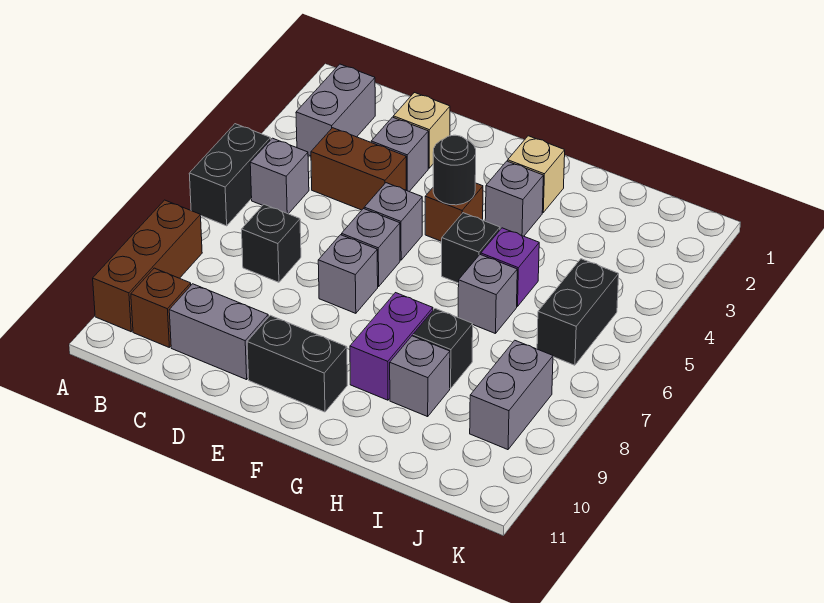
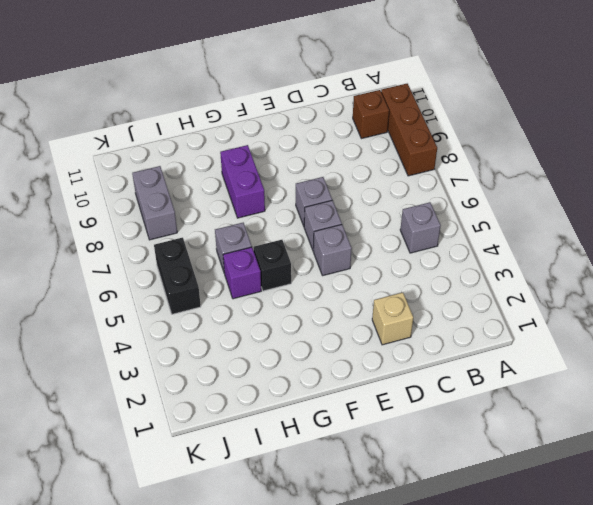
none -> black brick A5:A6 level 1
none -> grey brick B2:B3 level 1
none -> brown brick C4:D4 level 1

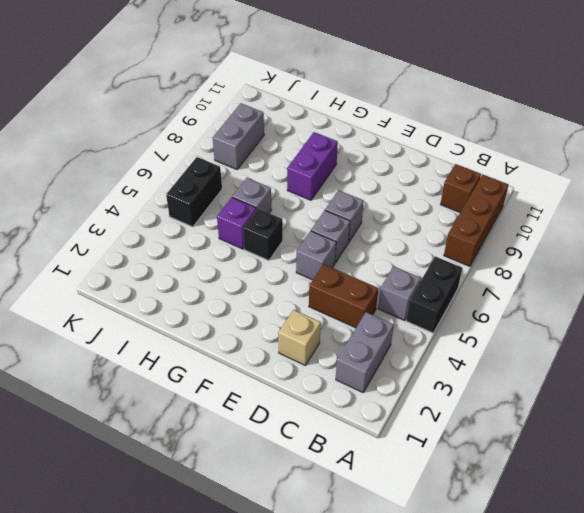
none -> black brick C7 level 1
none -> grey brick C10:D10 level 1
none -> grey brick D3 level 1

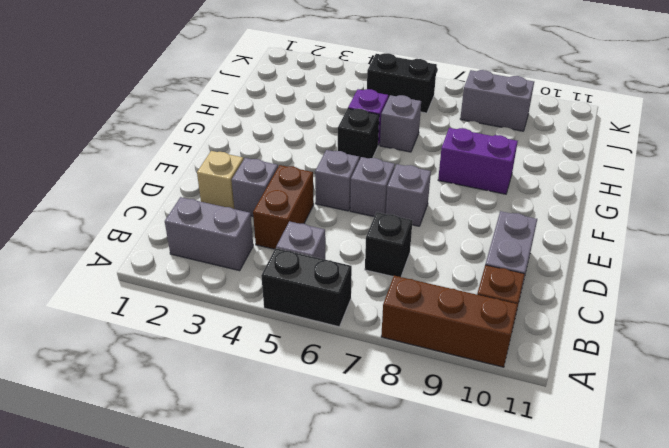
none -> black brick E10:F10 level 1
none -> brown brick F4 level 1
none -> tan brick G2 level 1

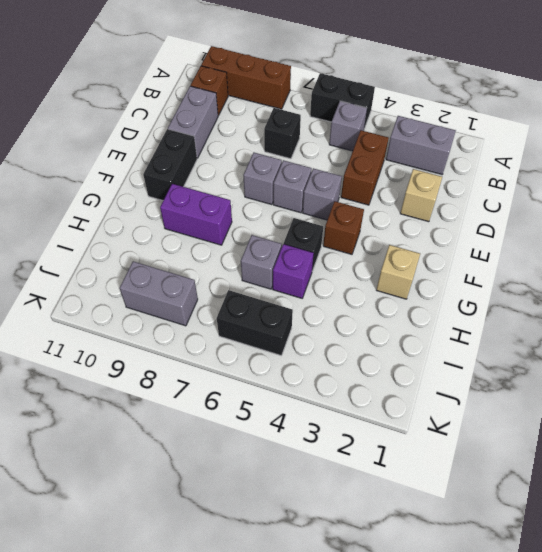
none -> grey brick D3 level 1
none -> grey brick G3 level 1
none -> black brick H8 level 1

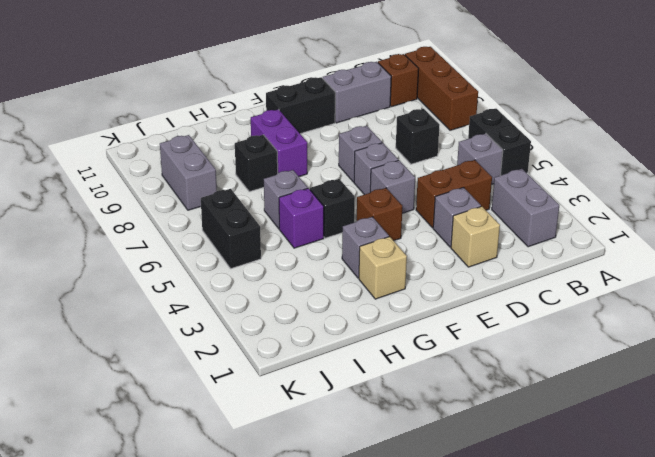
none -> grey brick H9 level 1
none -> black round brick F4 level 2

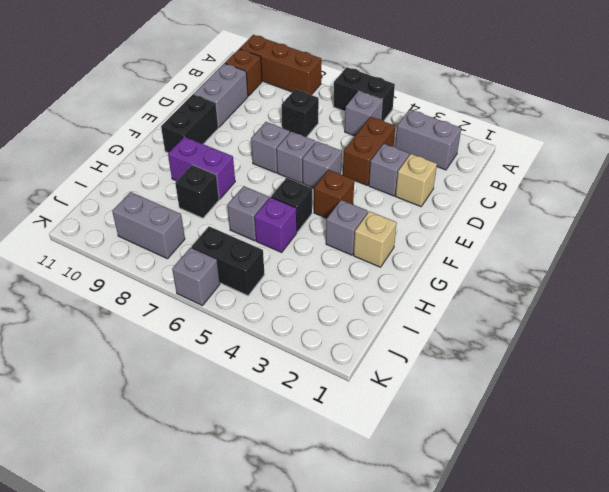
grey brick K6 level 1 -> grey brick H9 level 1
none -> black round brick F4 level 2

